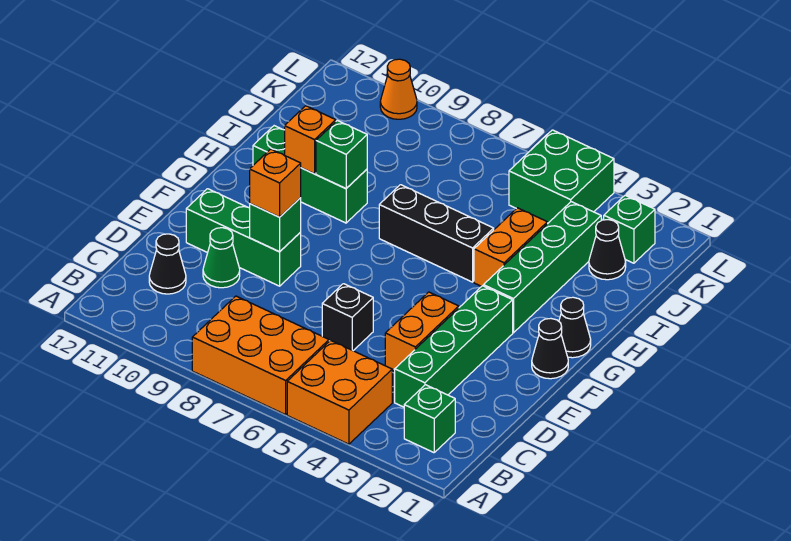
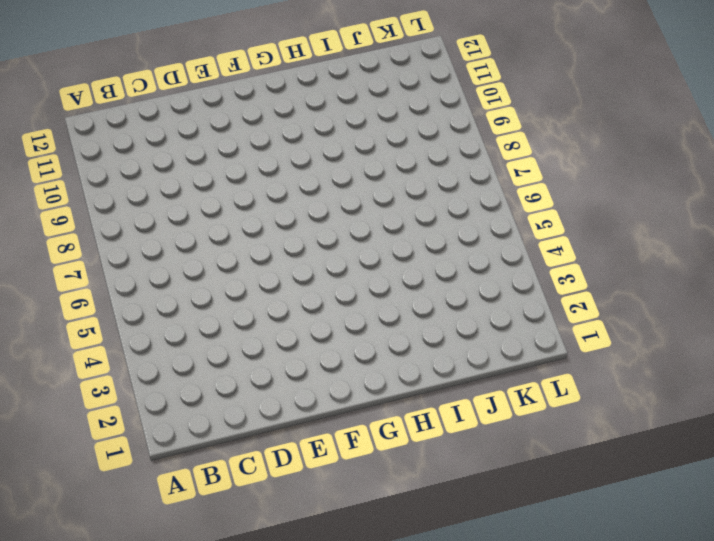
none -> orange brick A4:B5 level 1
none -> orange brick A6:B8 level 1
none -> green brick B2 level 1

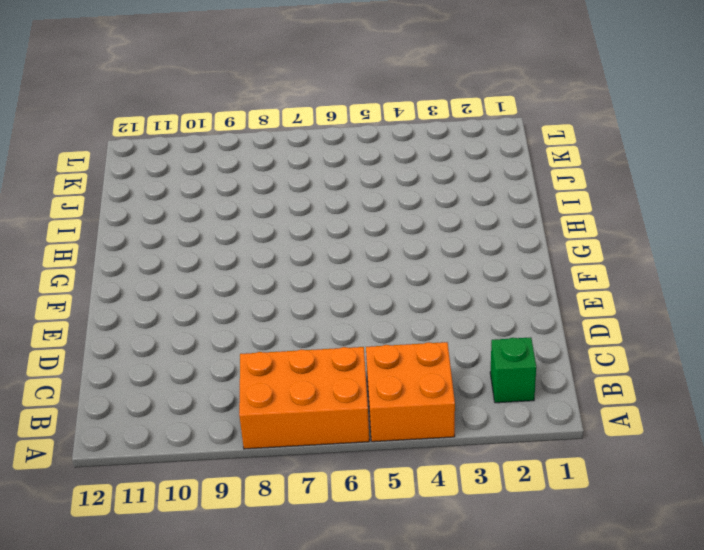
none -> green brick C3:F3 level 1
none -> black cone C11 level 1
none -> orange brick D4:E4 level 1

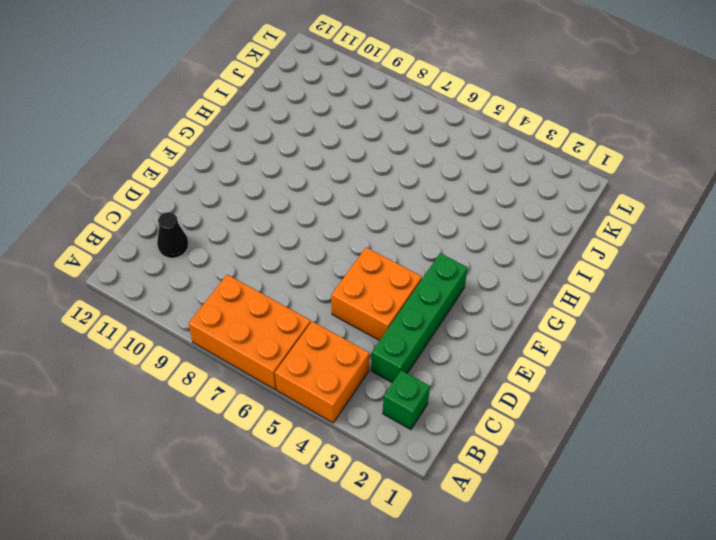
orange brick D4:E5 level 1 -> orange brick D4:E4 level 1
none -> black brick D6 level 1
none -> green cone D10 level 1
none -> green brick E9:E11 level 1

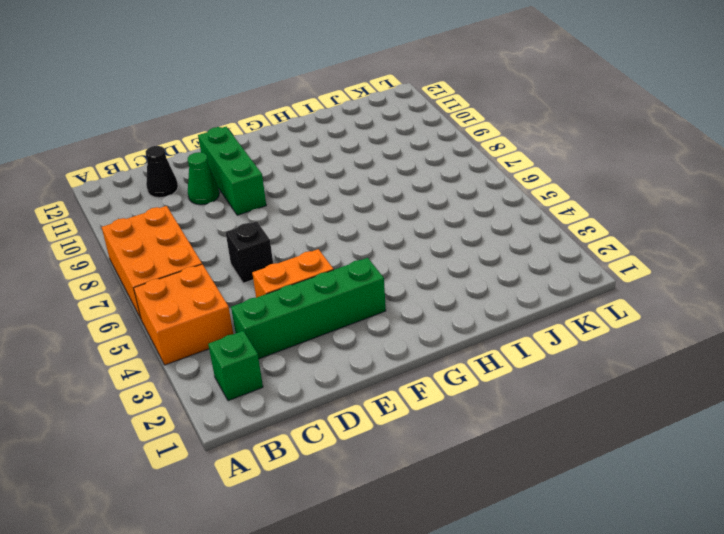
none -> black cone F1 level 1
none -> black cone G1 level 1
none -> green brick G3:J3 level 1

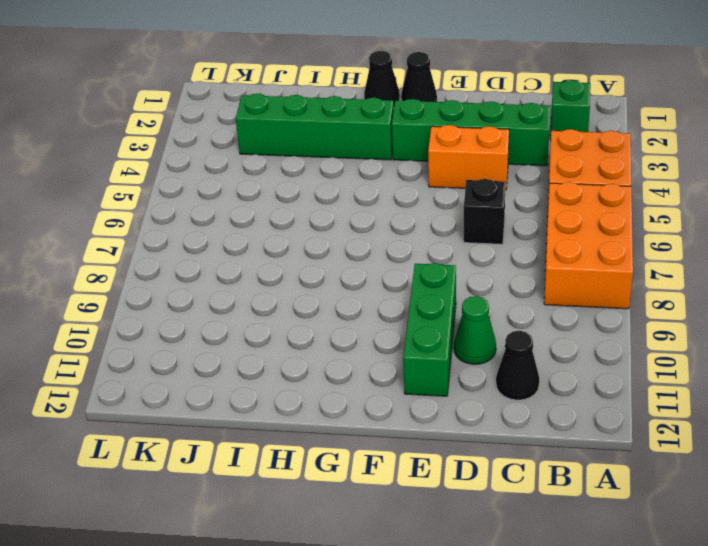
none -> orange brick H4:I4 level 1
none -> black brick H5:H7 level 1
none -> green brick H9:H11 level 1

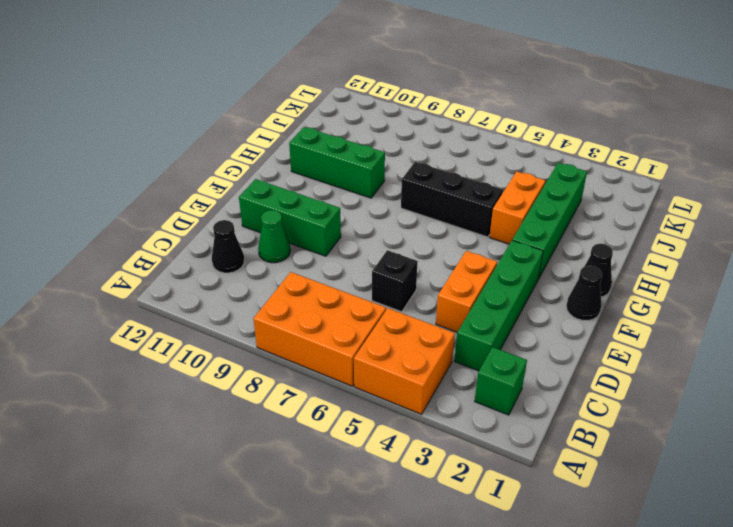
none -> black cone J2 level 1
none -> green brick K2 level 1
none -> green brick K4:L5 level 1

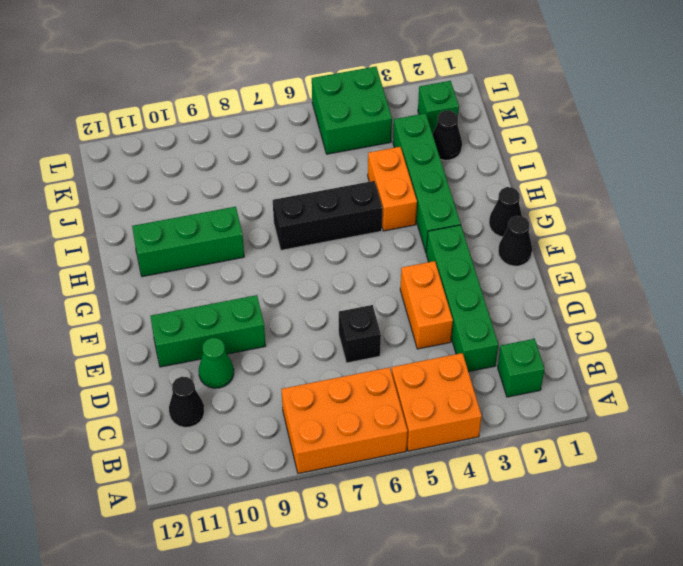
none -> orange cone L10 level 1
none -> green brick E9 level 2
none -> green brick H9 level 2

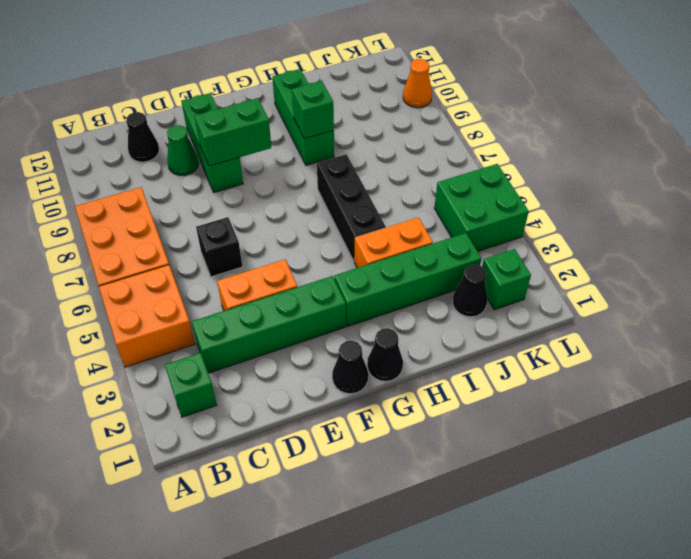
green brick E9:F9 level 2 -> green brick E9 level 2
none -> orange brick H10 level 2
none -> orange brick E9 level 3

